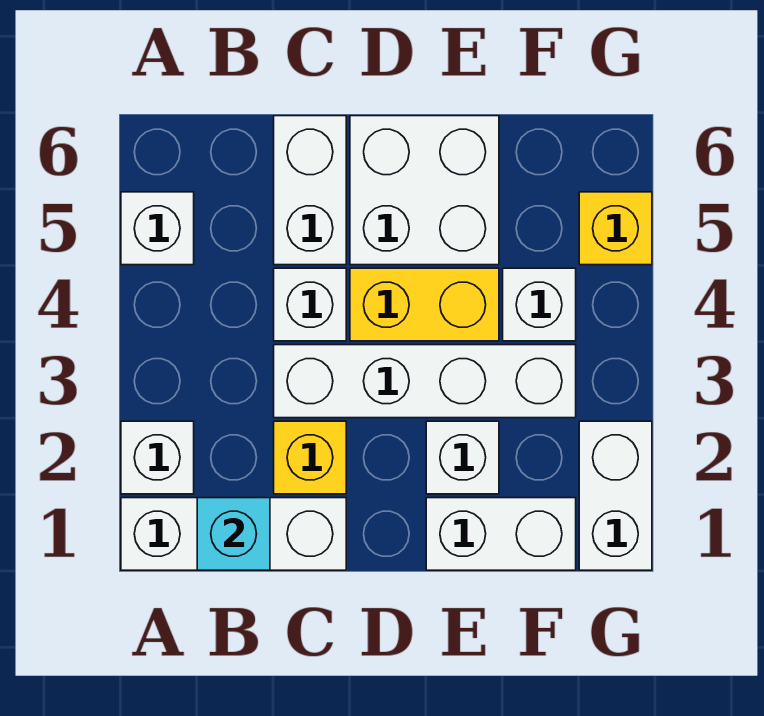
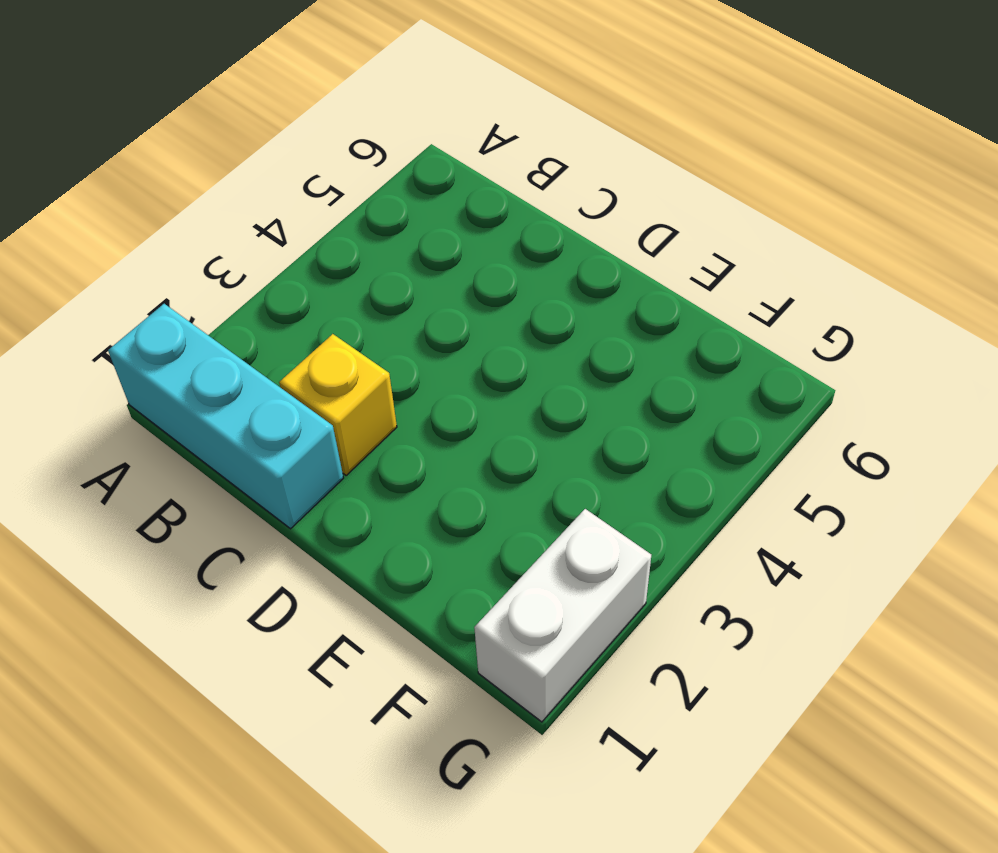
cyan brick A1:C1 level 1 -> white brick A1:C1 level 1
none -> white brick A2 level 1
none -> white brick A5 level 1
none -> white brick C3:F3 level 1

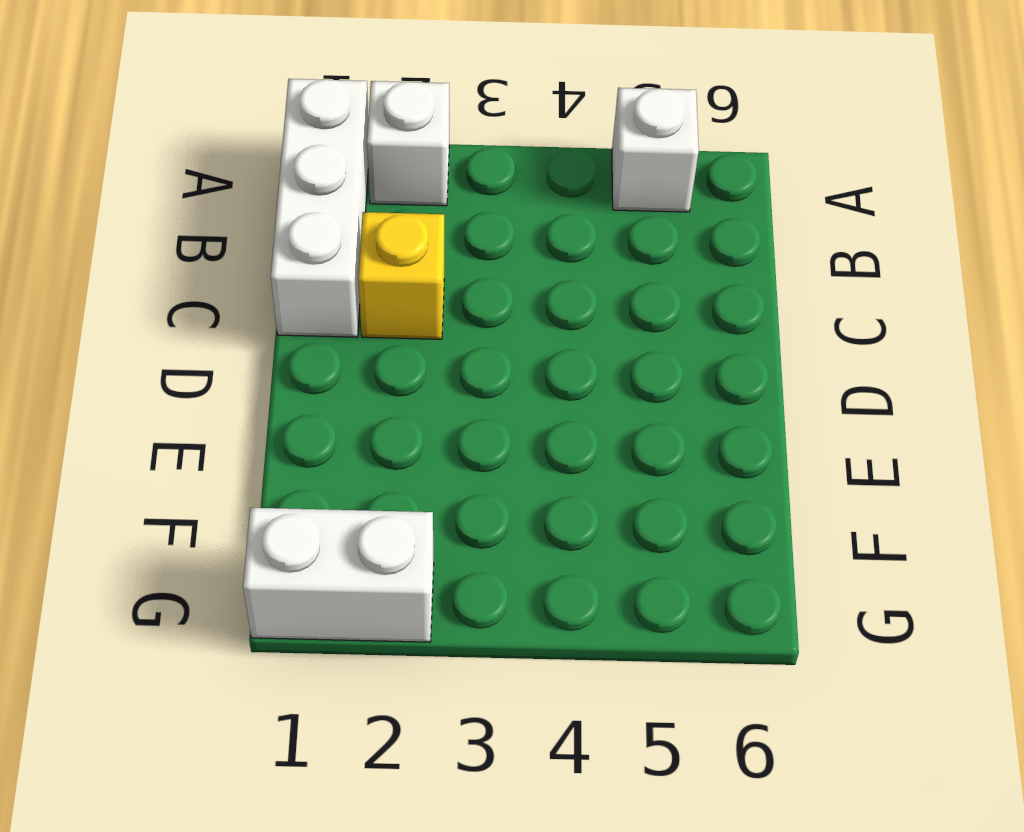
none -> white brick C3:F3 level 1
none -> white brick C4 level 1
none -> white brick C5:C6 level 1

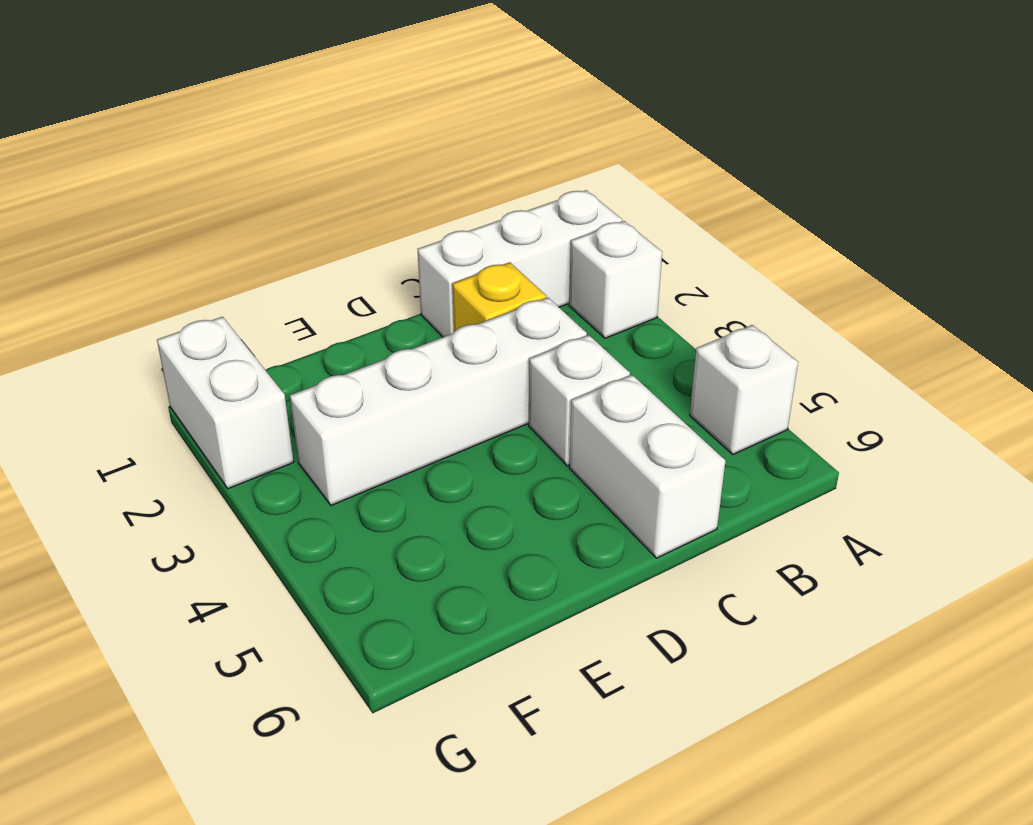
none -> yellow brick D4:E4 level 1
none -> white brick D5:E6 level 1
none -> white brick E1:F1 level 1

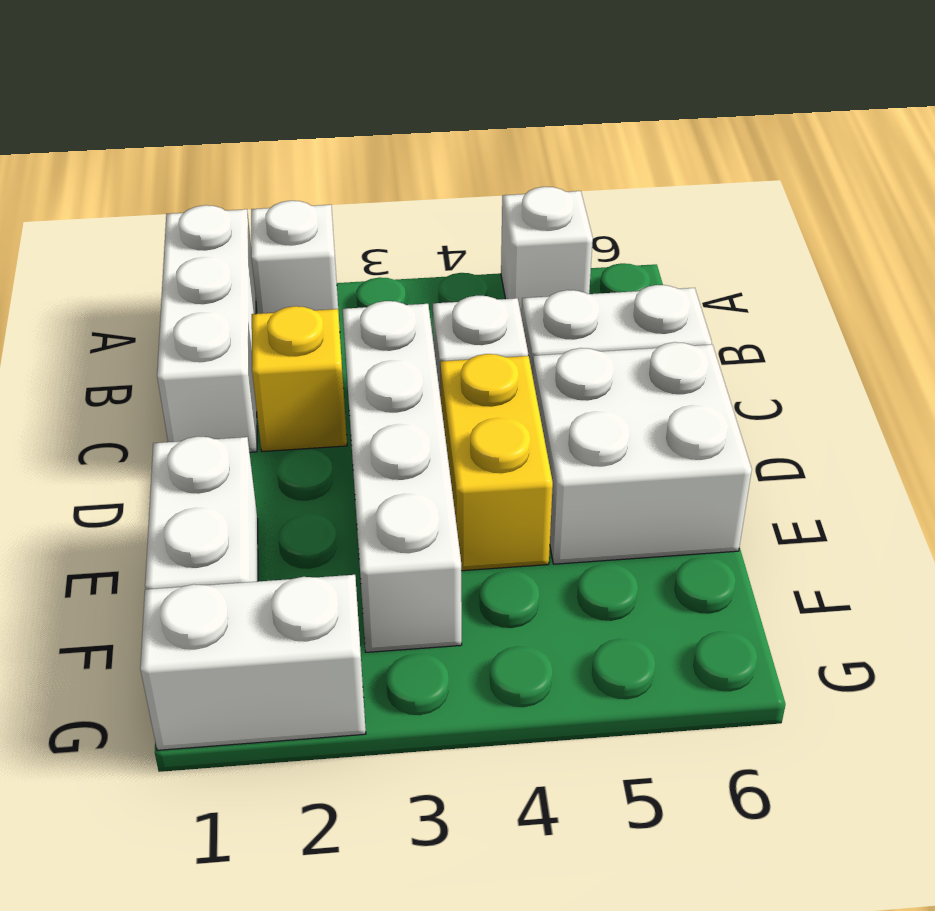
none -> white brick E2 level 1
none -> white brick F4 level 1
none -> yellow brick G5 level 1

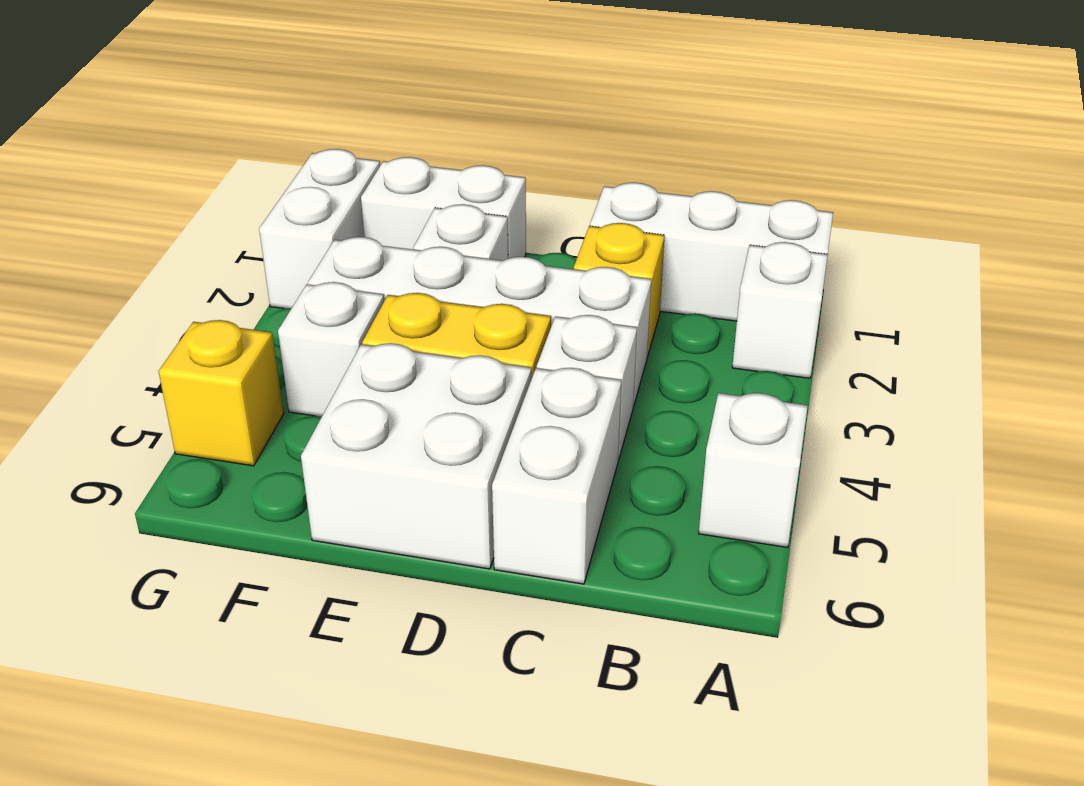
none -> cyan brick B1 level 2

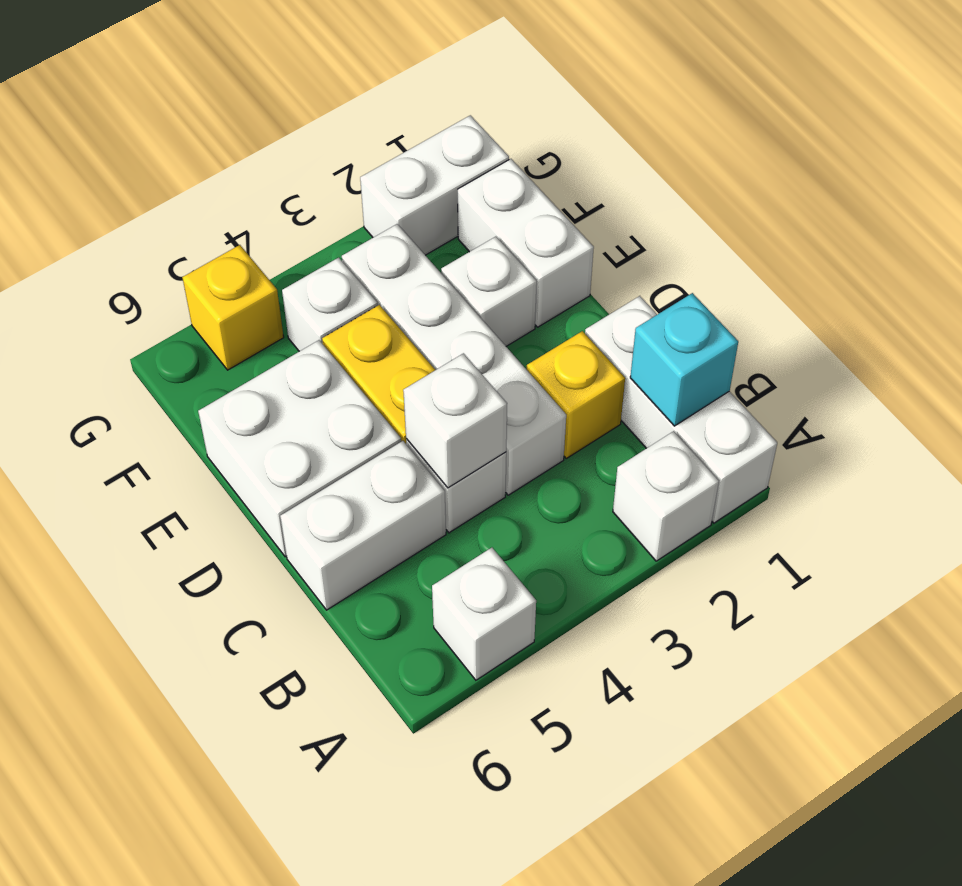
white brick C4 level 2 -> none

